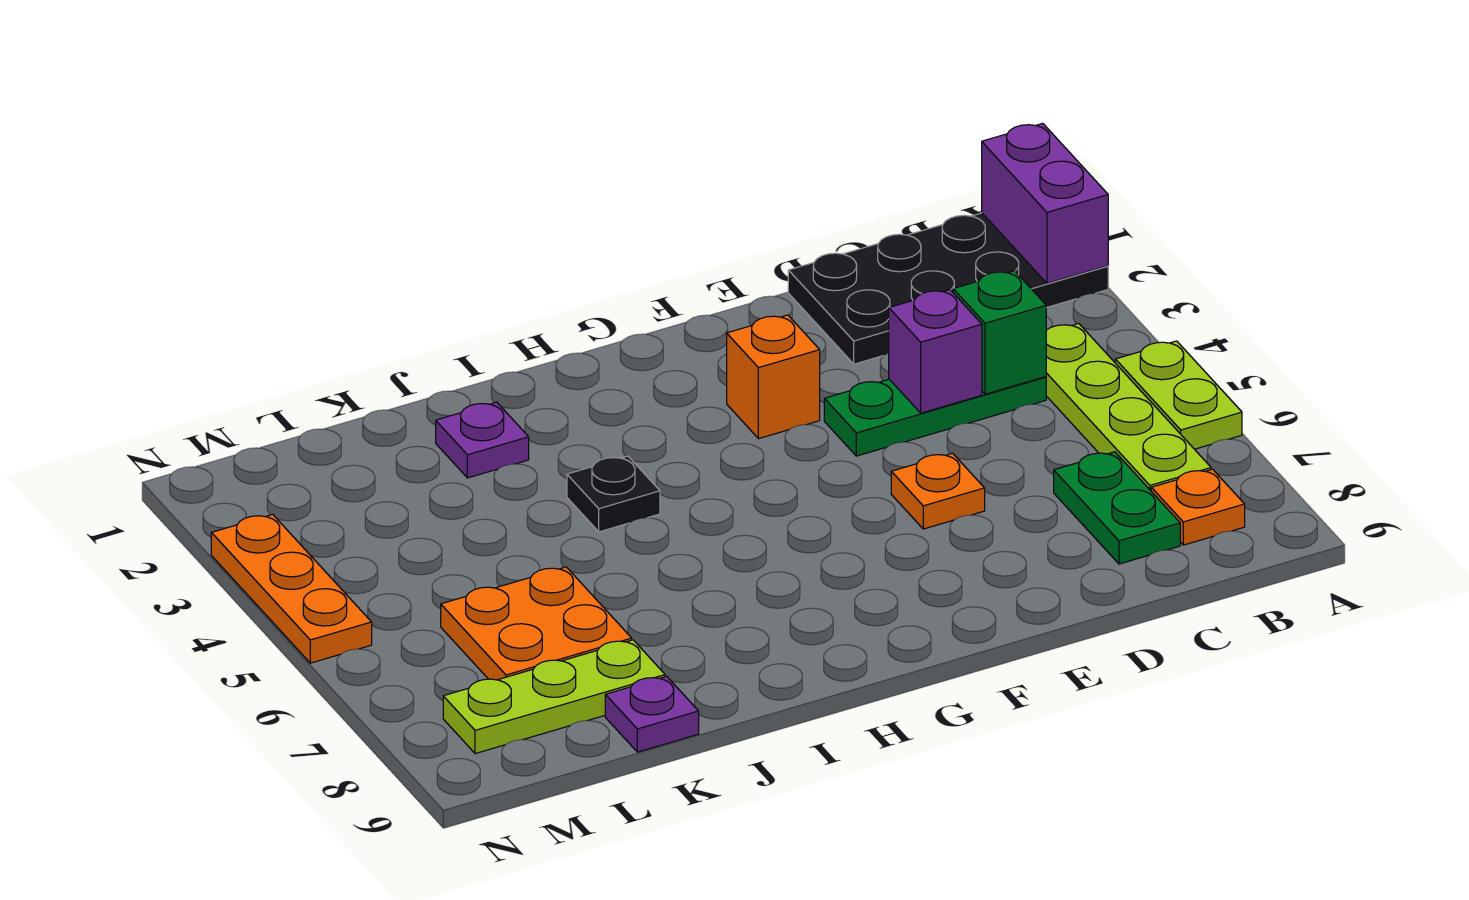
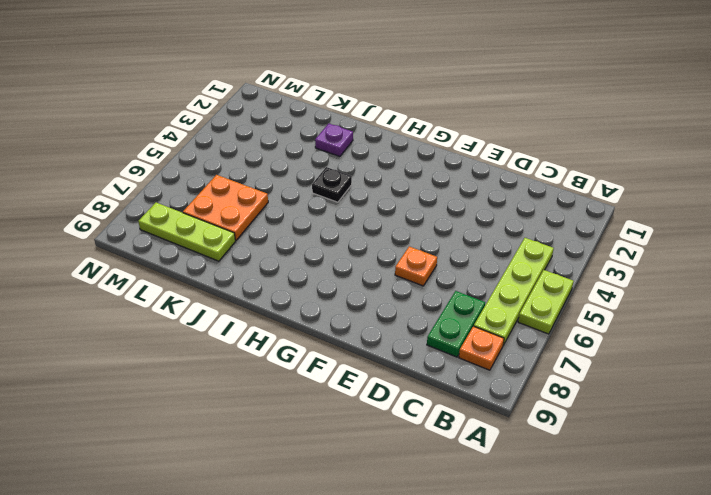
none -> black plate A1:D2 level 1
none -> green plate C4:E4 level 1
none -> orange brick F3 level 1

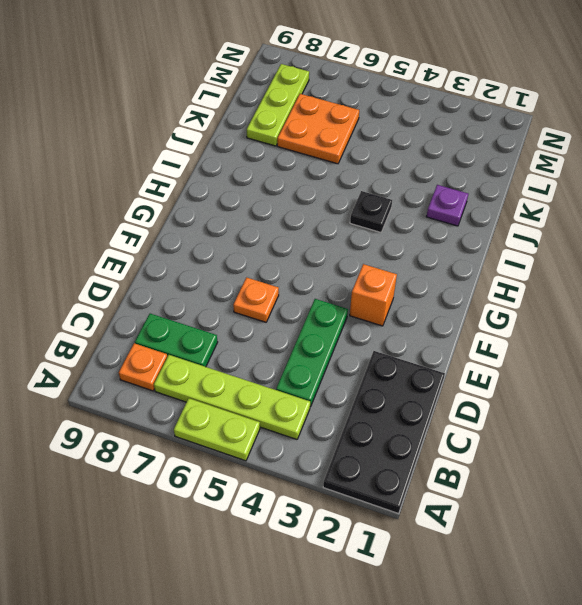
none -> purple plate K9 level 1
none -> orange plate N3:N5 level 1
none -> purple brick A1:A2 level 2

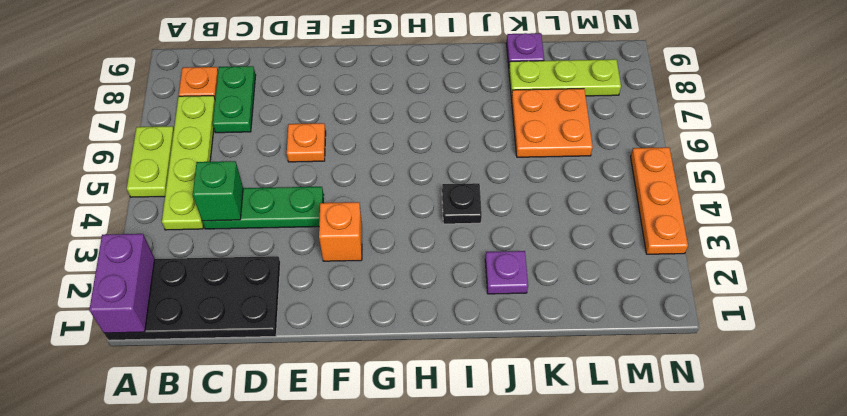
none -> purple brick D4 level 2

